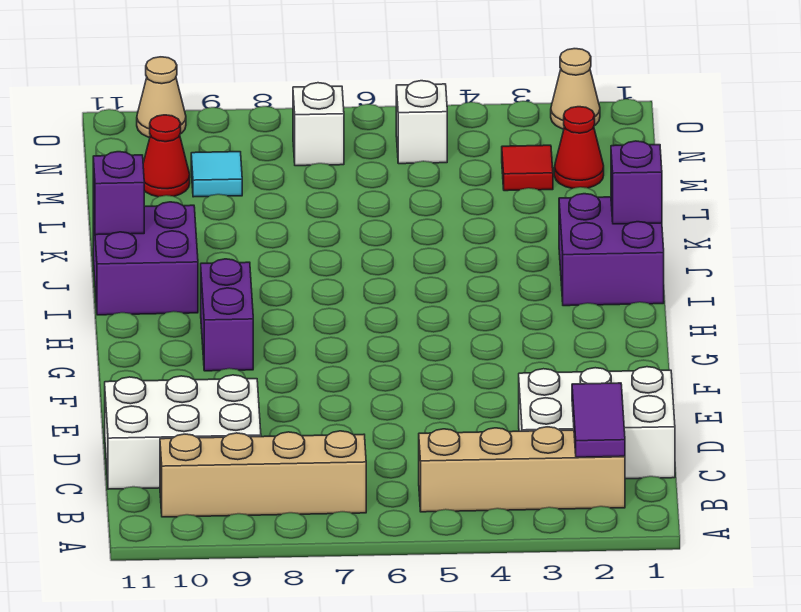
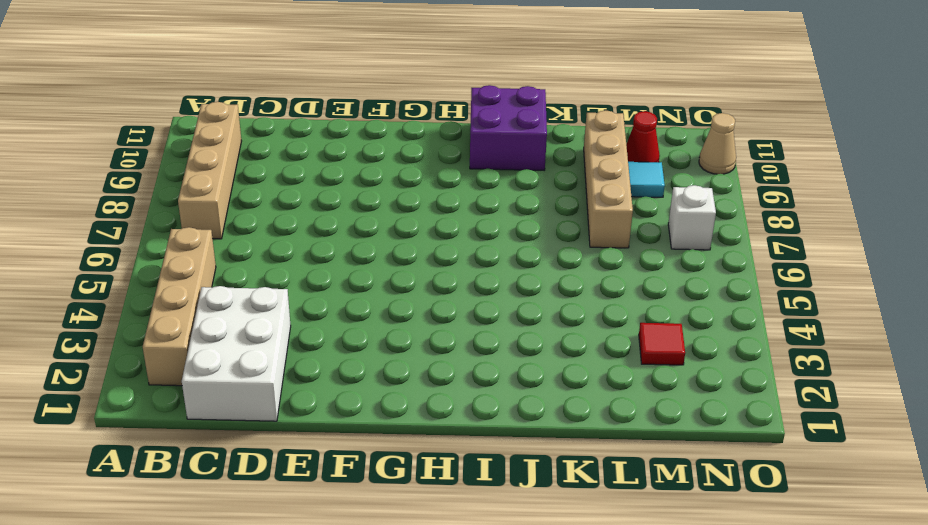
tan brick L7:L10 level 1 -> none
none -> white brick C9:D11 level 1
none -> purple brick G9:H9 level 1
none -> purple brick I1:J2 level 1

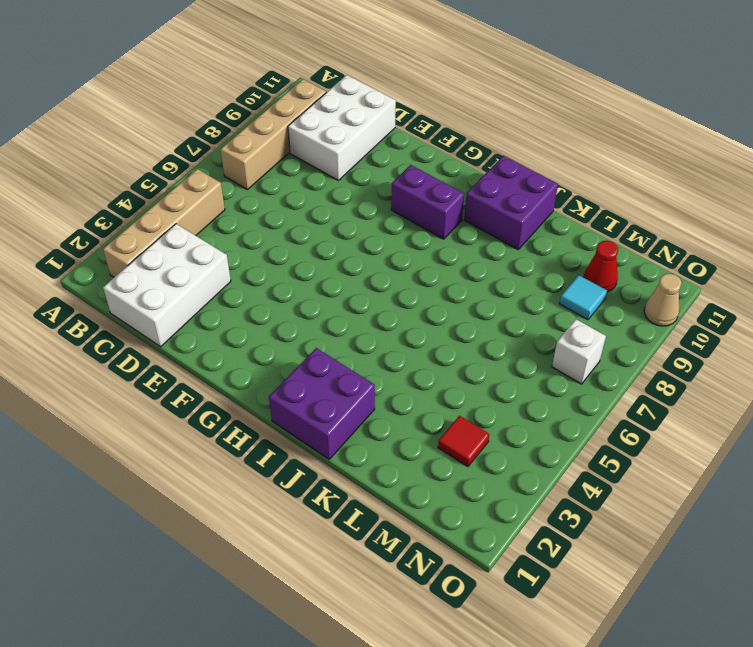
none -> red cone M2 level 1
none -> white brick N5 level 1
none -> tan cone O2 level 1

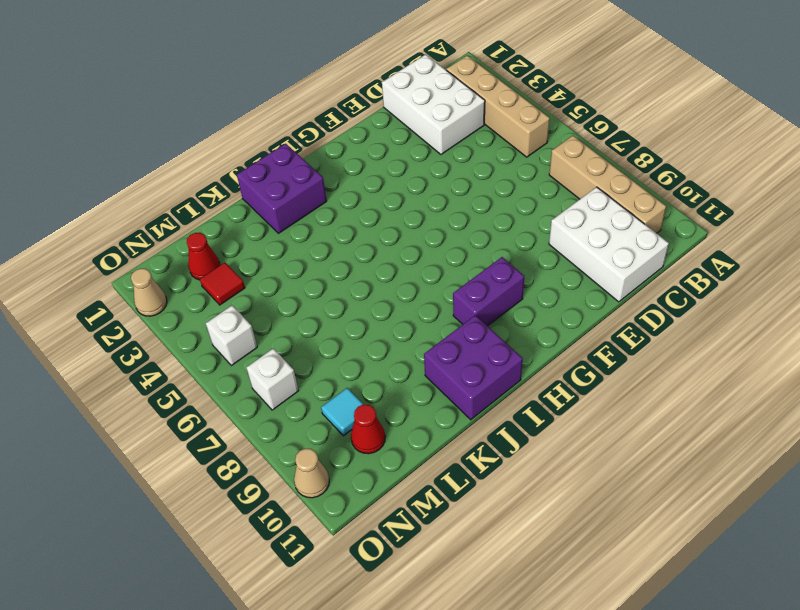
none -> purple tile B2:C2 level 2
none -> purple brick J1 level 2
none -> purple brick J11 level 2

